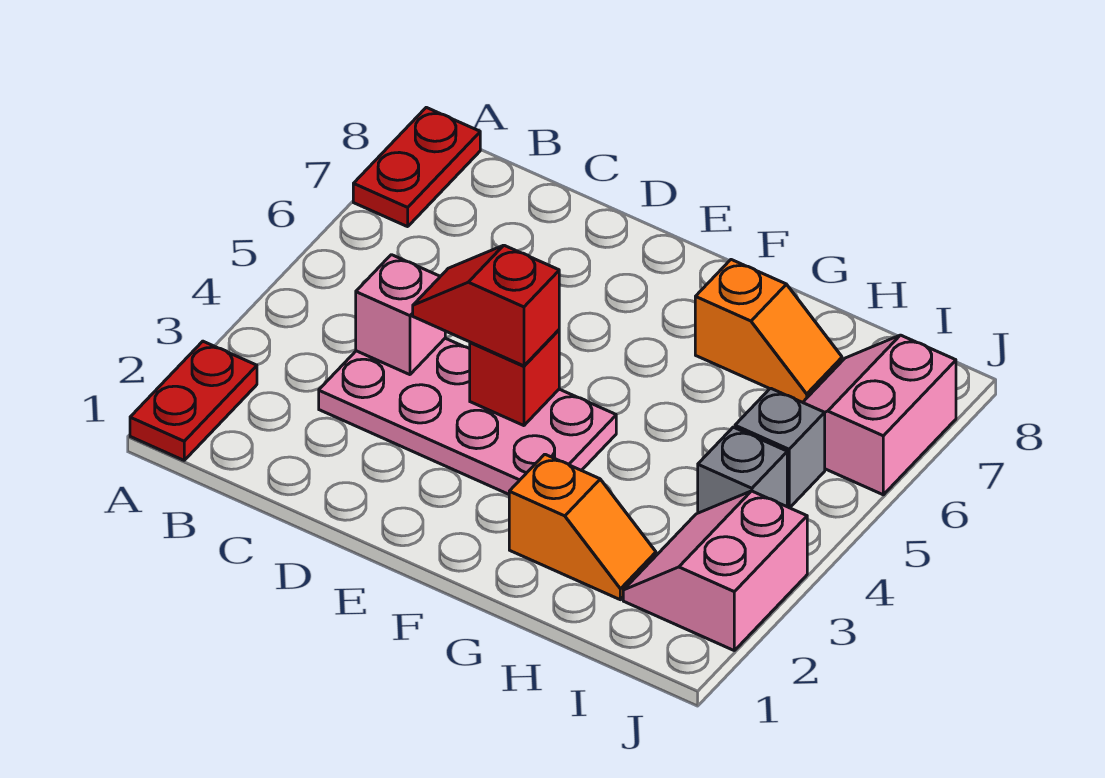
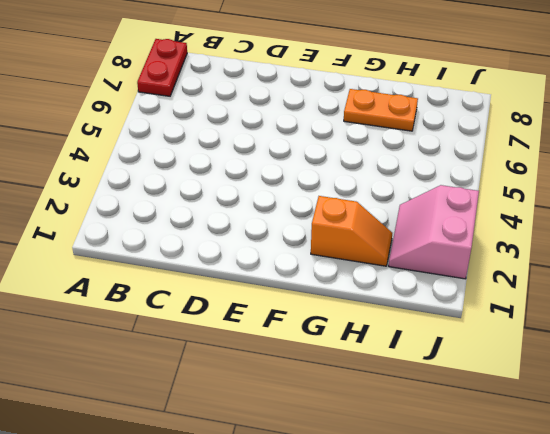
orange plate G7:H7 level 1 -> orange slope G7:H7 level 1 top G
none -> red plate A1:A2 level 1
none -> pink plate C3:F4 level 1
none -> grey brick I4 level 1

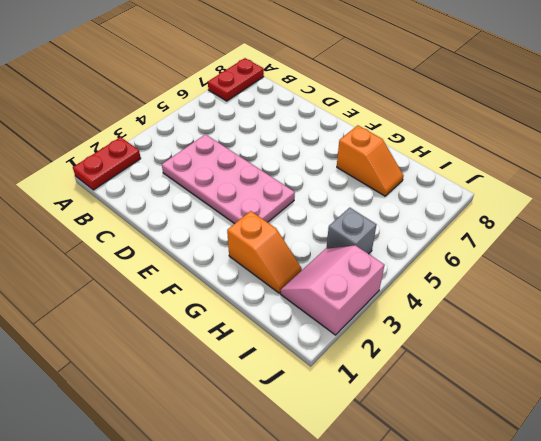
none -> grey brick I5 level 1
none -> pink slope I6:J7 level 1 top J
none -> pink brick C4 level 2

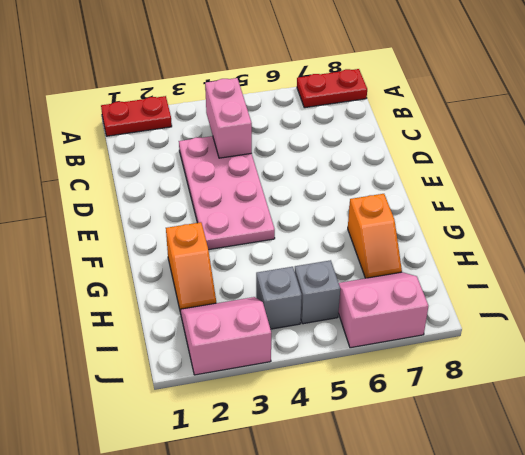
pink brick B4:C4 level 2 -> pink brick C4 level 2
none -> red brick E4 level 2
none -> red slope D4:E4 level 3 top E

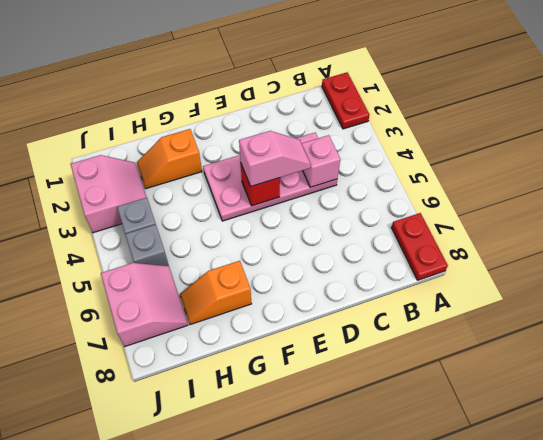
pink slope D4:E4 level 3 top E -> red slope D4:E4 level 3 top E

